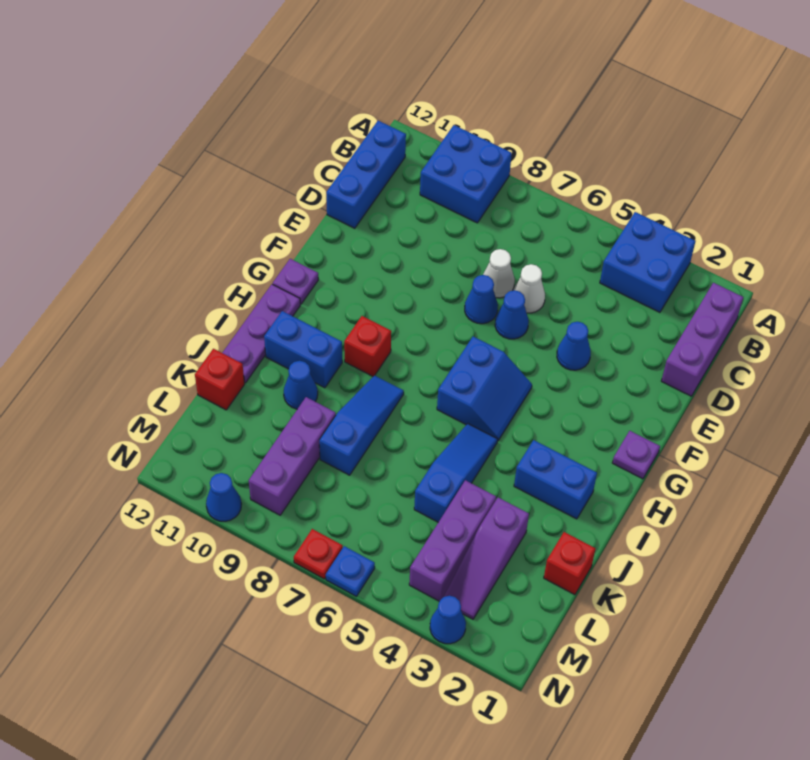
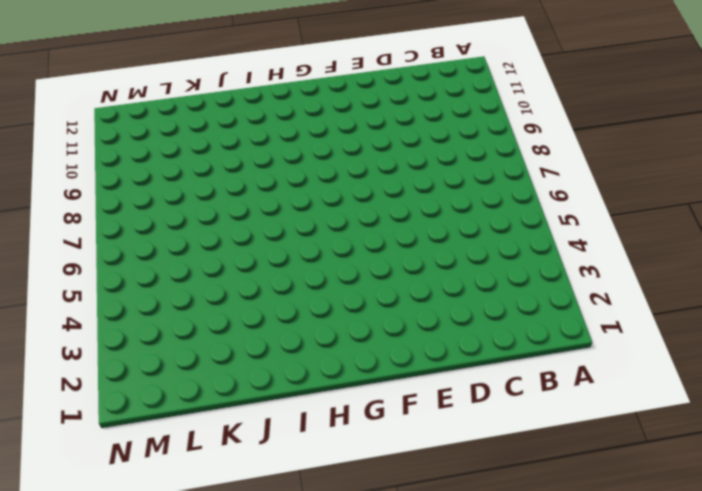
none -> blue brick A3:B4 level 1
none -> blue brick A9:B10 level 1
none -> purple brick B1:D1 level 1

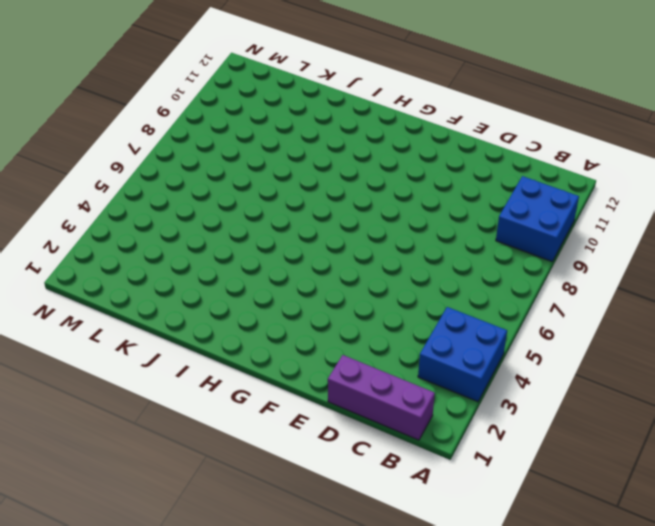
none -> blue brick B12:D12 level 1
none -> white cone D6 level 1
none -> white cone D7 level 1

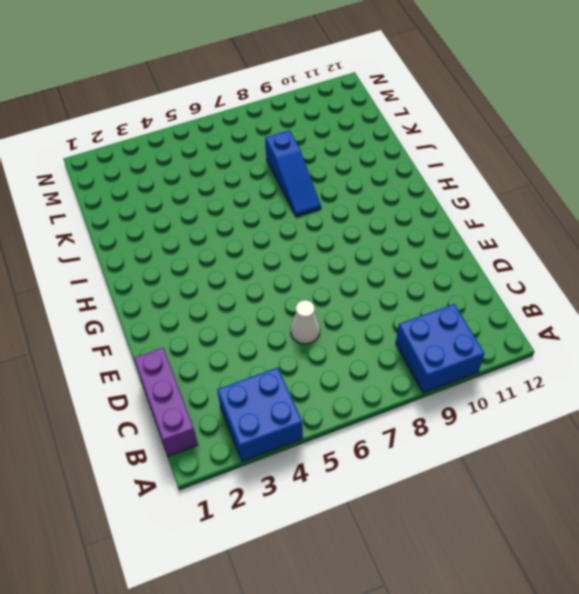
none -> blue brick B12:D12 level 1
none -> white cone D7 level 1
none -> blue cone E4 level 1

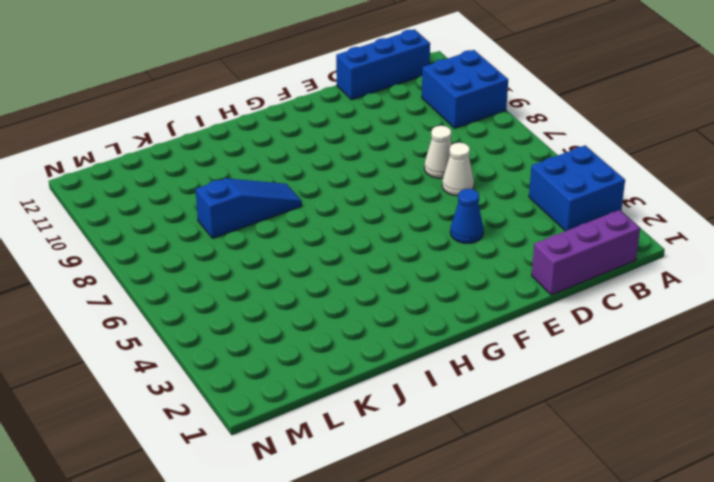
none -> blue cone E6 level 1
none -> blue cone E7 level 1
none -> purple plate G1 level 1

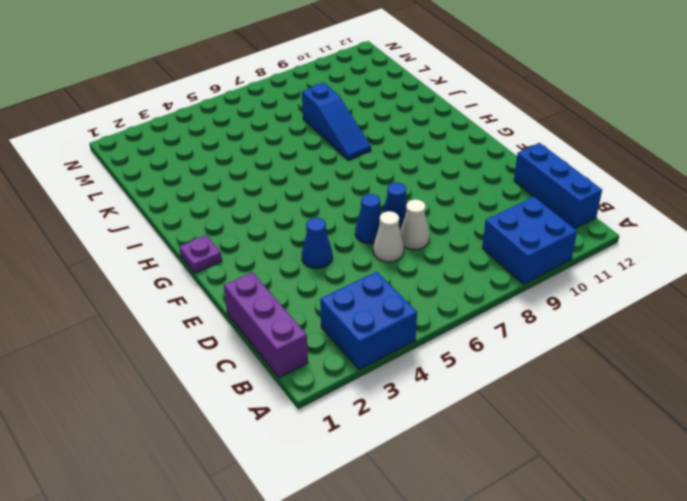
none -> blue slope G5:H6 level 1 top 6
none -> purple plate G12 level 1
none -> red brick H9 level 1

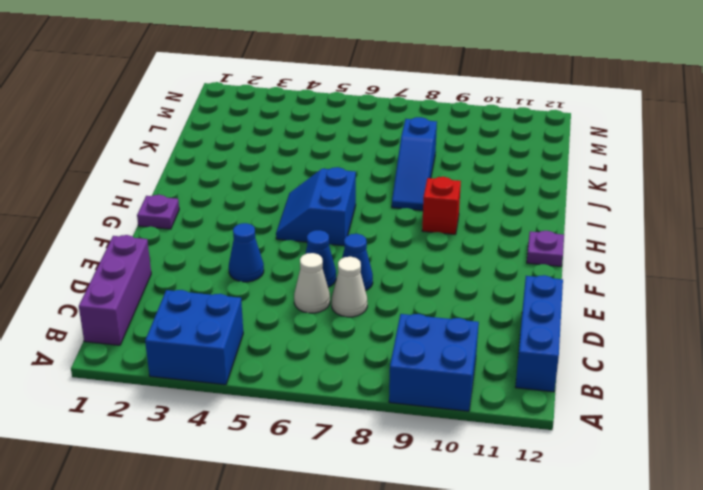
none -> purple plate H12:J12 level 1
none -> blue brick I2:I3 level 1
none -> blue slope I5:K5 level 1 top K

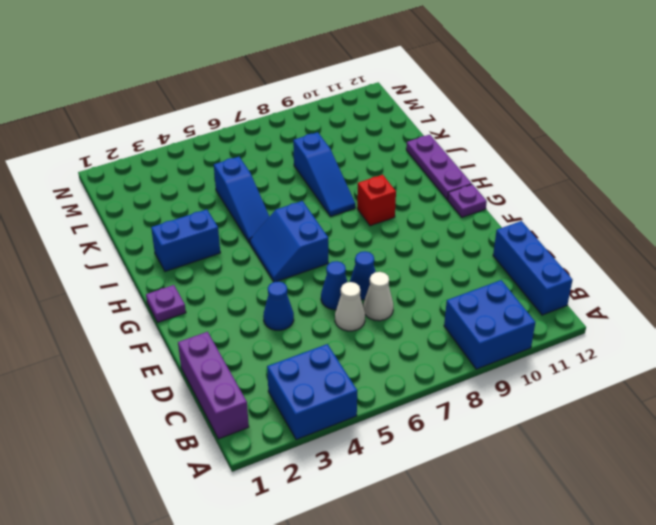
none -> blue brick I10:I11 level 1
none -> blue cone J10 level 1
none -> red brick K1 level 1

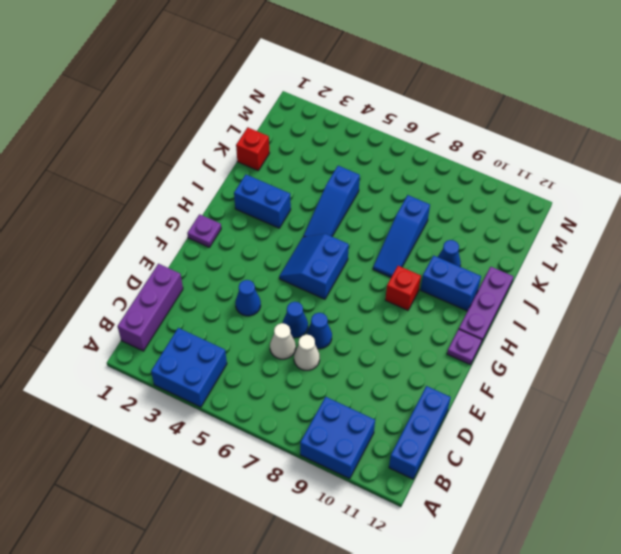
none -> purple slope K3:M3 level 1 top K
none -> purple brick K4:M4 level 1
none -> purple brick K9:M9 level 1

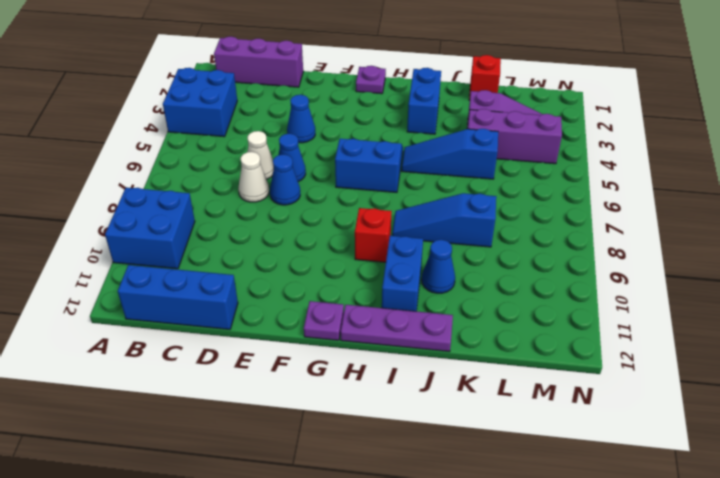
none -> purple brick K9:M9 level 1
none -> red brick K12 level 1
none -> blue cone N3 level 1

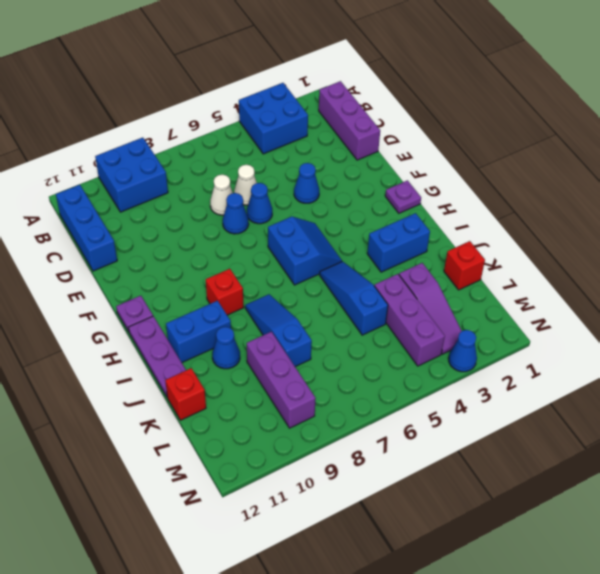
none -> blue plate N6 level 1
none -> red plate N7 level 1
none -> blue cone N10 level 1

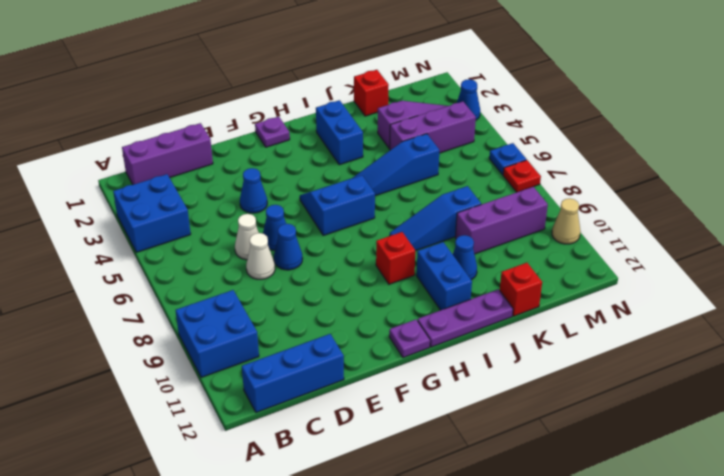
tan cone N10 level 1 -> blue cone N10 level 1

